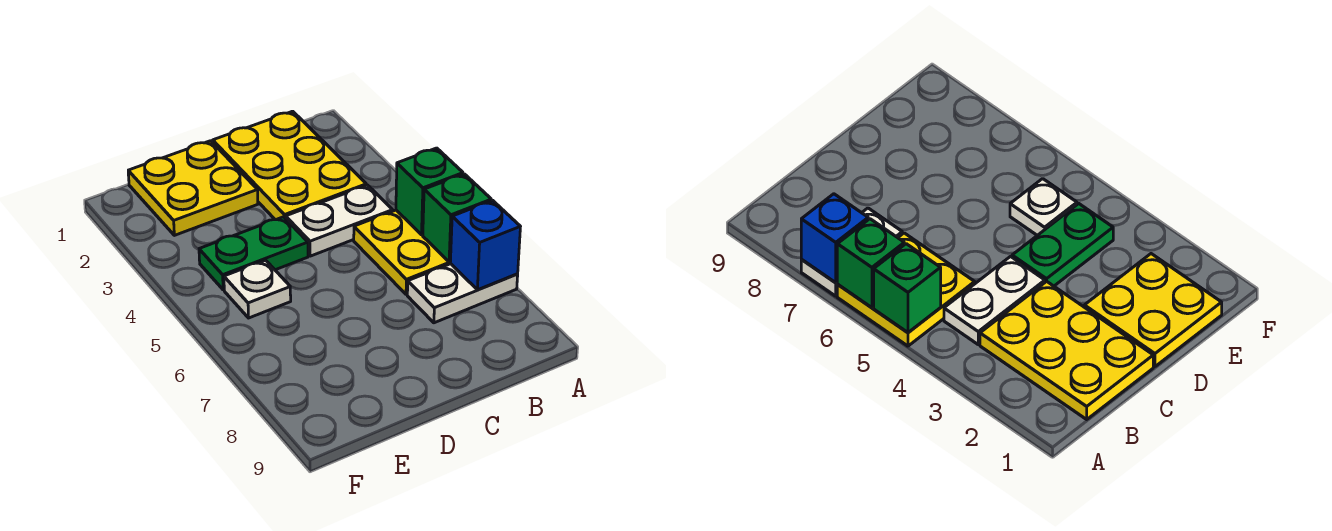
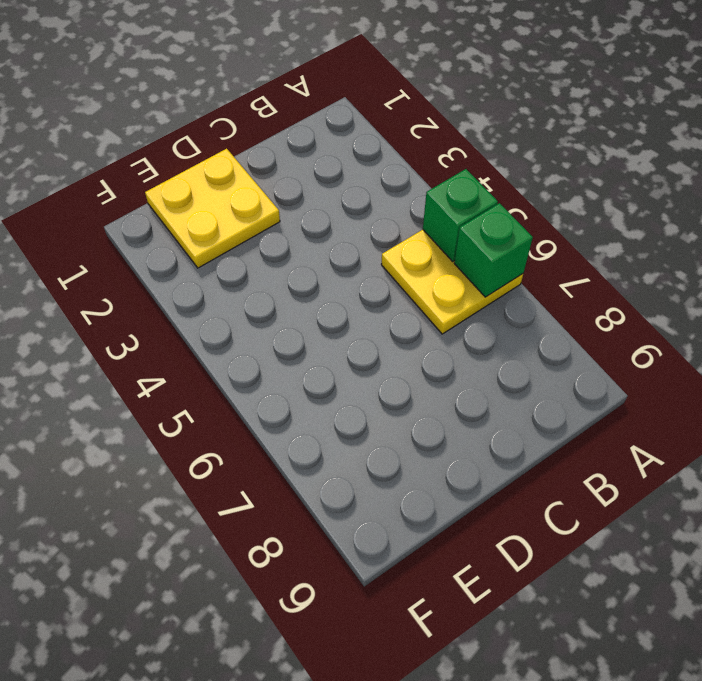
none -> white plate A7:B7 level 1
none -> yellow plate B1:C3 level 1

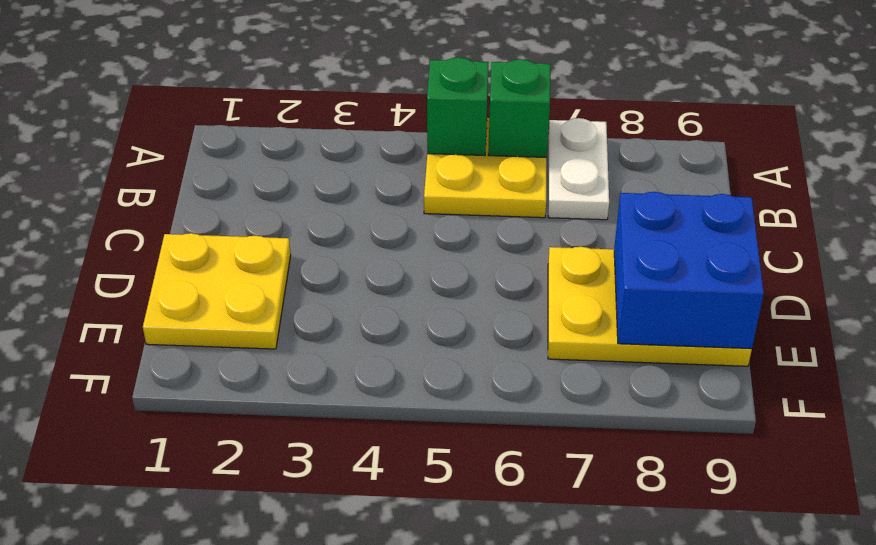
yellow plate D7:E9 level 1 -> yellow plate B1:C3 level 1
blue brick D8:E9 level 2 -> none
none -> white plate B4:C4 level 1
none -> green plate D4:E4 level 1

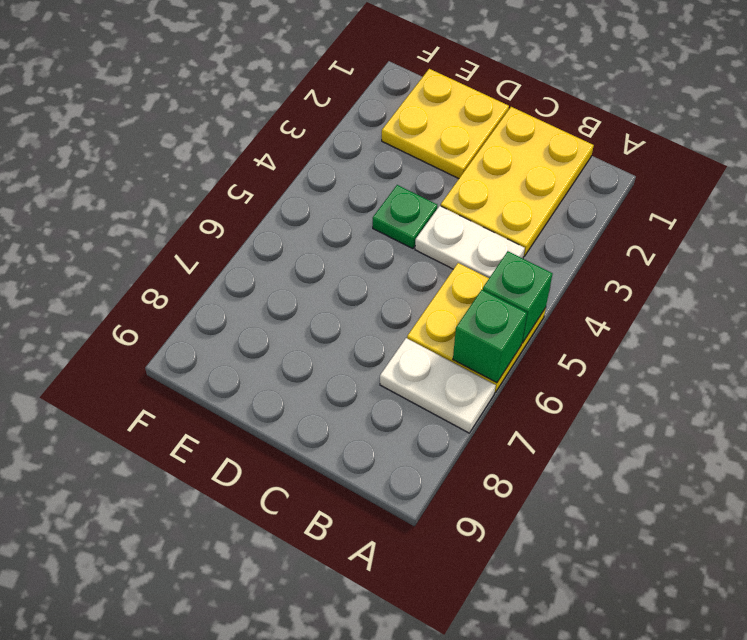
green plate D4 level 1 -> green plate D4:E4 level 1
none -> white plate E5 level 1
none -> blue brick A7 level 2

